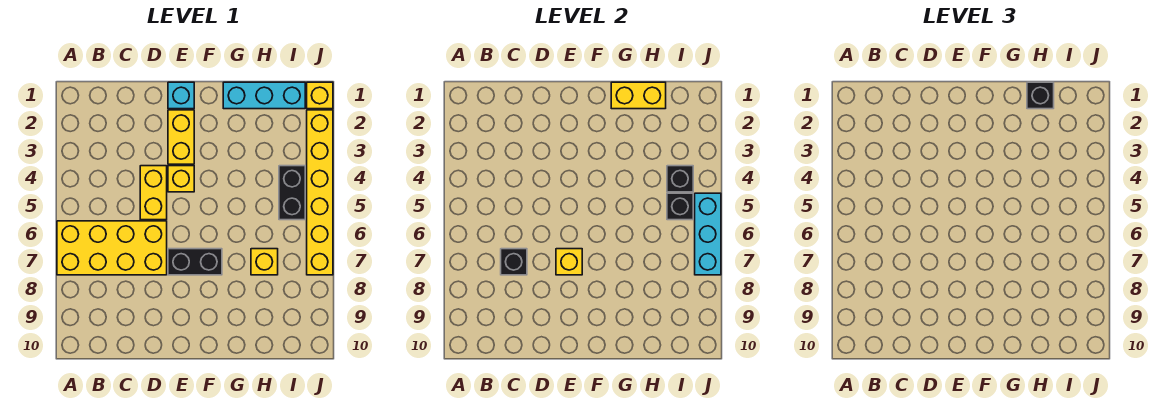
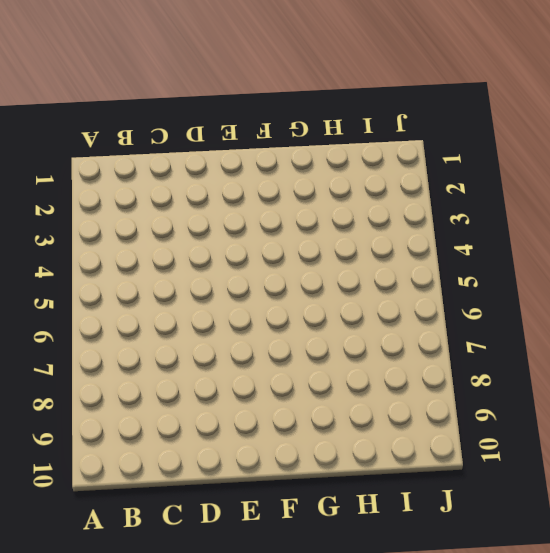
none -> yellow brick A6:D7 level 1
none -> yellow brick D4:D5 level 1
none -> cyan brick E1 level 1

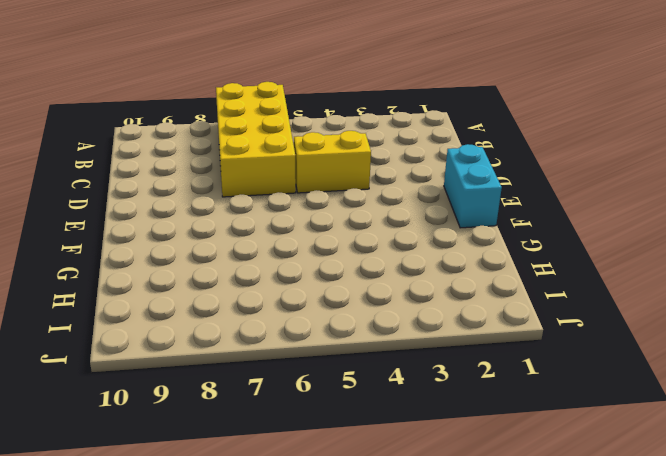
cyan brick E1:F1 level 1 -> cyan brick E1 level 1
none -> yellow brick E2:E3 level 1
none -> yellow brick E4 level 1
none -> black brick E7:F7 level 1

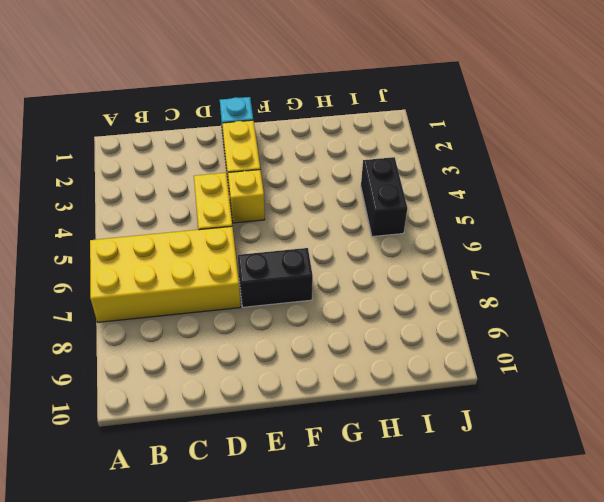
none -> cyan brick G1:I1 level 1
none -> yellow brick H7 level 1
none -> yellow brick J1 level 1

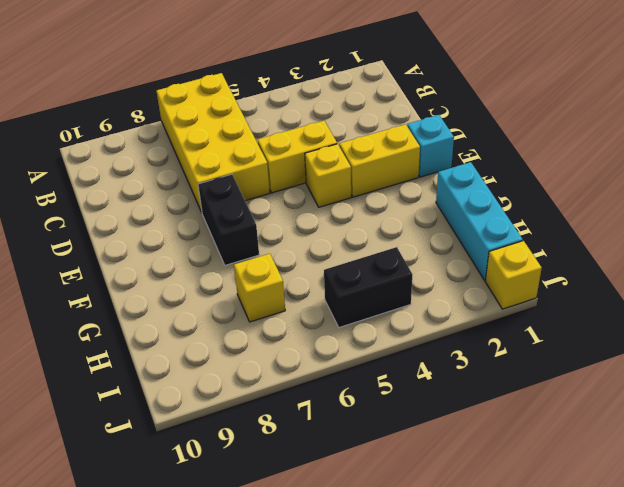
none -> yellow brick J2:J7 level 1
none -> black brick C7 level 2
none -> yellow brick E7 level 2

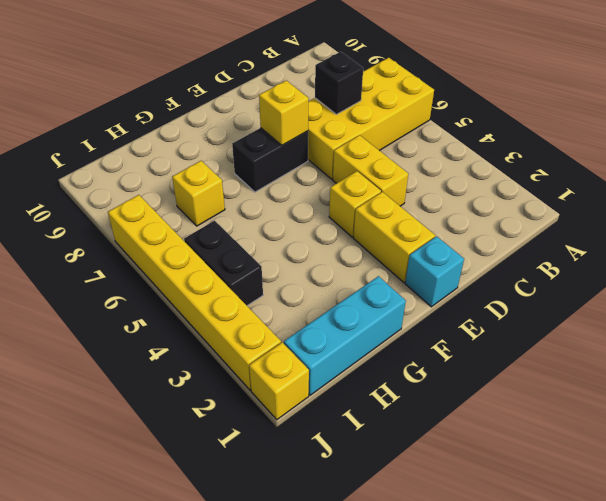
none -> yellow brick G1:H1 level 2
none -> black brick I4 level 2
none -> black brick I5 level 2

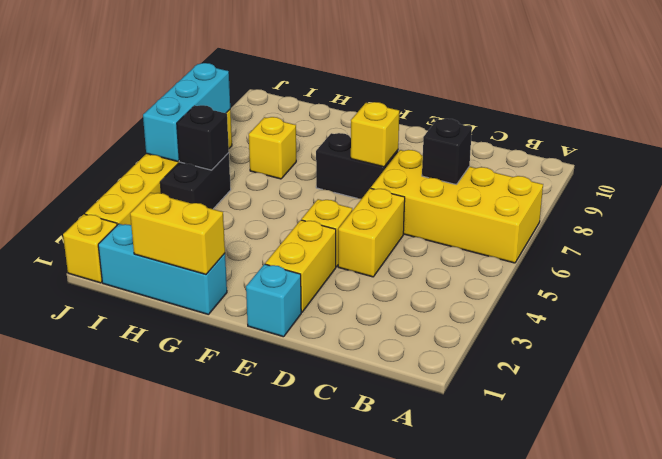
none -> black brick I4 level 2
none -> black brick H1 level 3

